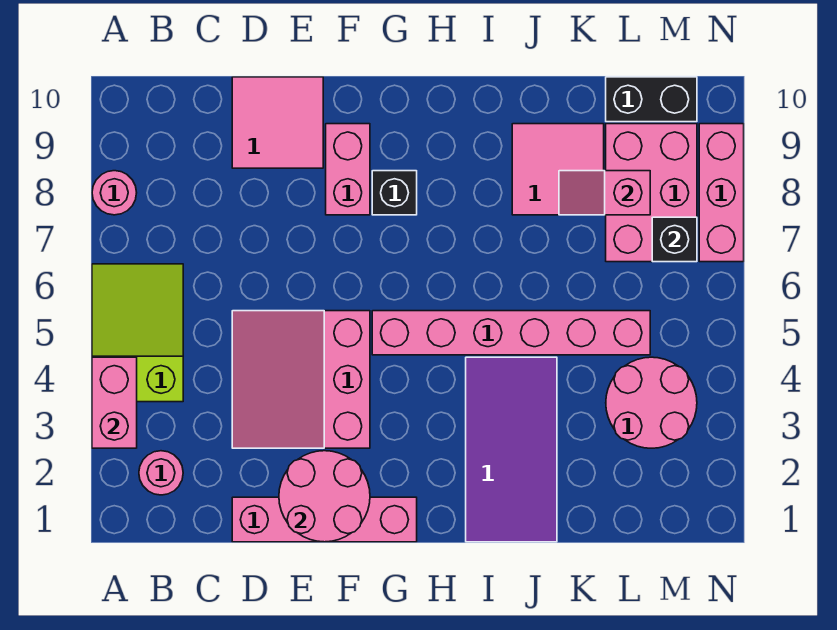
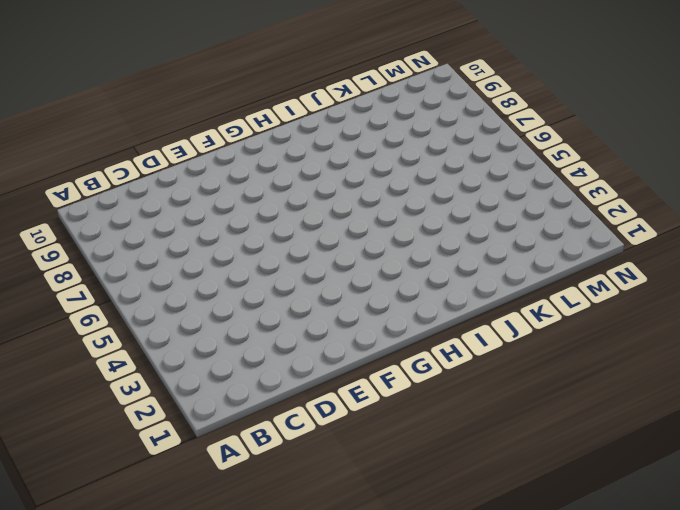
none -> lime slope A4:B6 level 1 top 4
none -> pink round brick A8 level 1
none -> pink round brick B2 level 1

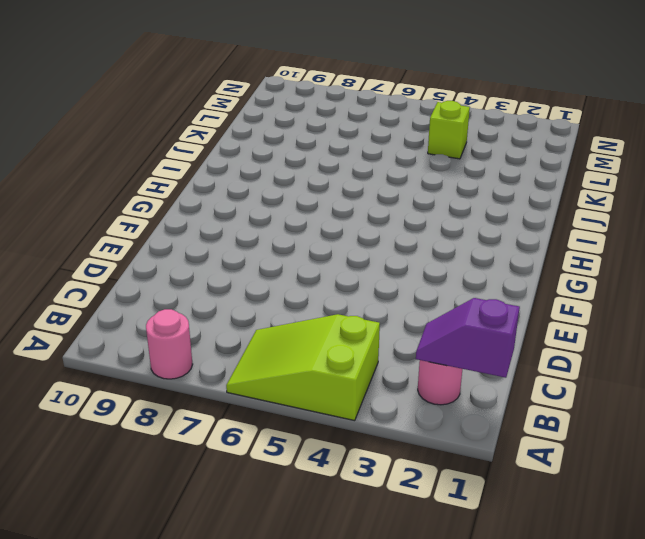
purple slope B1:B2 level 2 top 1 -> none
lime brick L4 level 1 -> pink round brick L3:M4 level 1
none -> pink brick D1:G1 level 1
none -> pink slope D3:F5 level 1 top F
none -> pink tile D9:E10 level 1

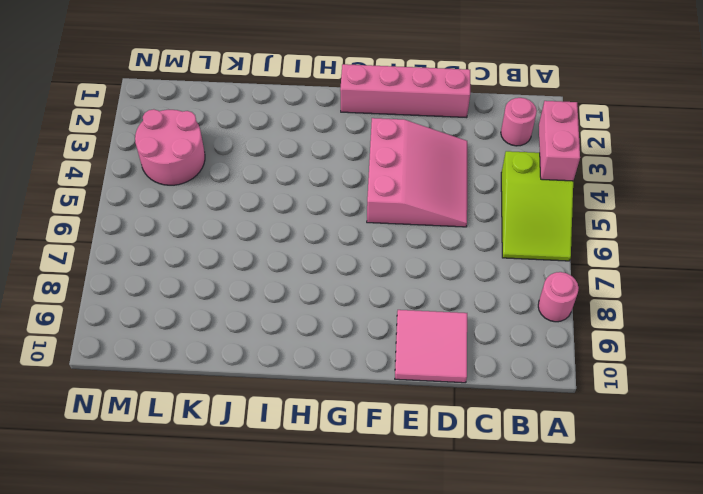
none -> pink brick F8:F9 level 1
none -> pink brick G5:L5 level 1
none -> black brick G8 level 1

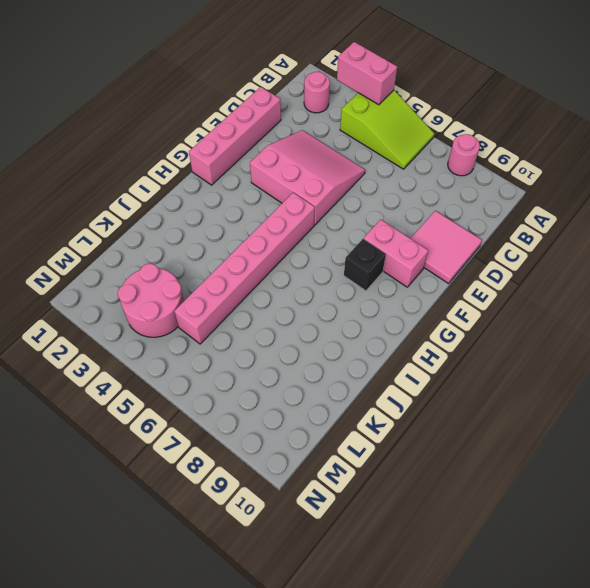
none -> purple tile I1:J4 level 1
none -> pink tile J8:K9 level 1
none -> pink brick L7:M9 level 1

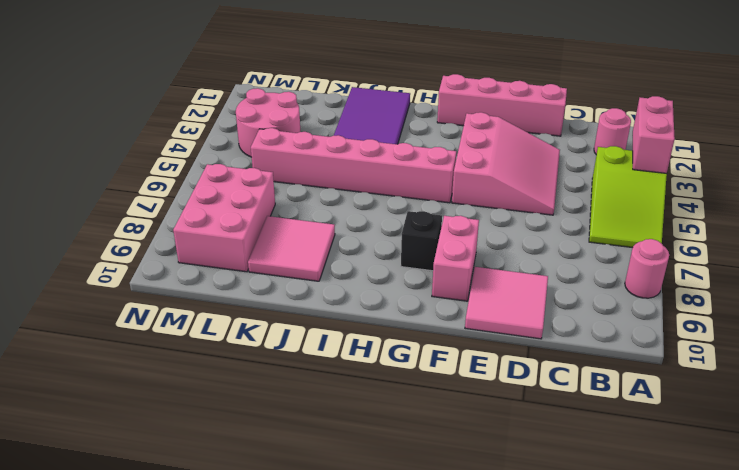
none -> black brick L10:M10 level 1
none -> pink brick N7:N9 level 1
none -> pink round brick E1:F2 level 2

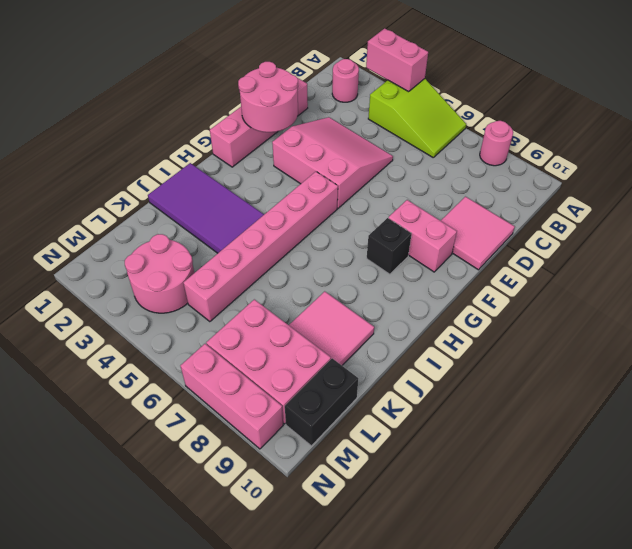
none -> pink slope K8:L8 level 2 top L
none -> black brick M7 level 2

